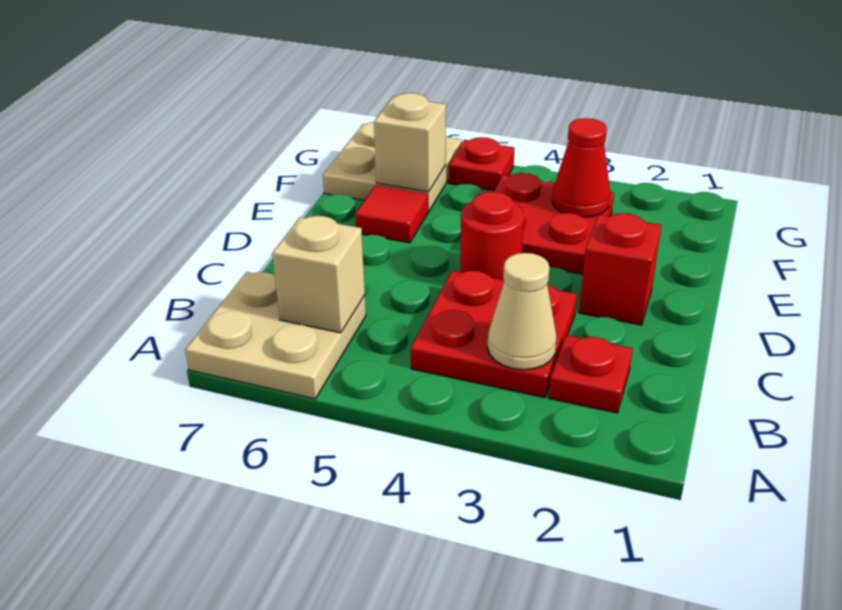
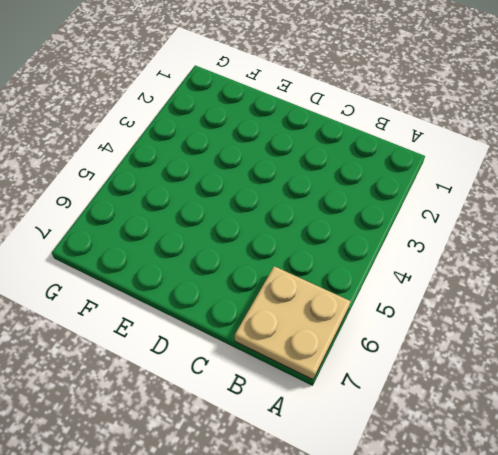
none -> red plate B2 level 1
none -> red plate B3:C4 level 1
none -> red brick D2 level 1

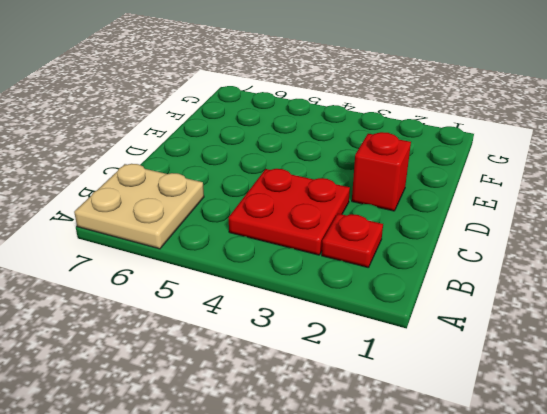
none -> red round brick D4 level 1
none -> red plate E3:F4 level 1
none -> red tile E6 level 1

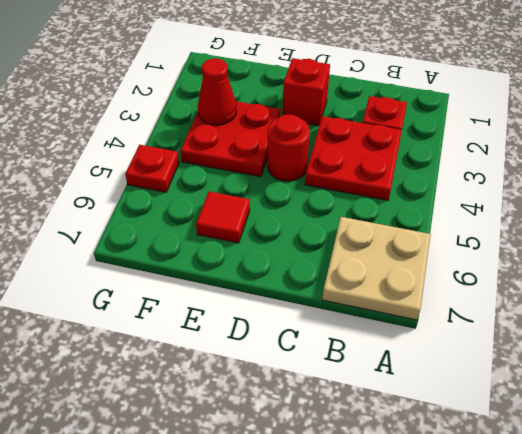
none -> tan plate F6:G7 level 1
none -> tan cone B3 level 2
none -> tan brick B6 level 2

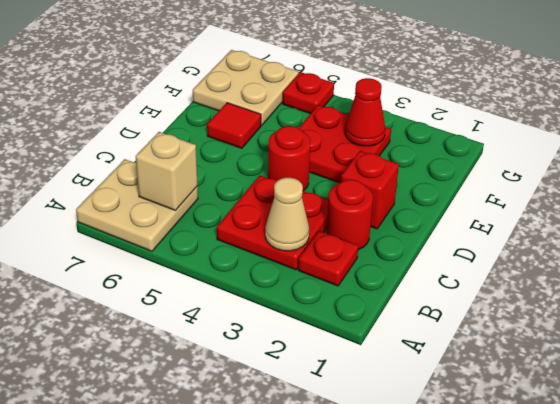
red round brick C2 level 1 -> none
none -> tan brick F6 level 2

